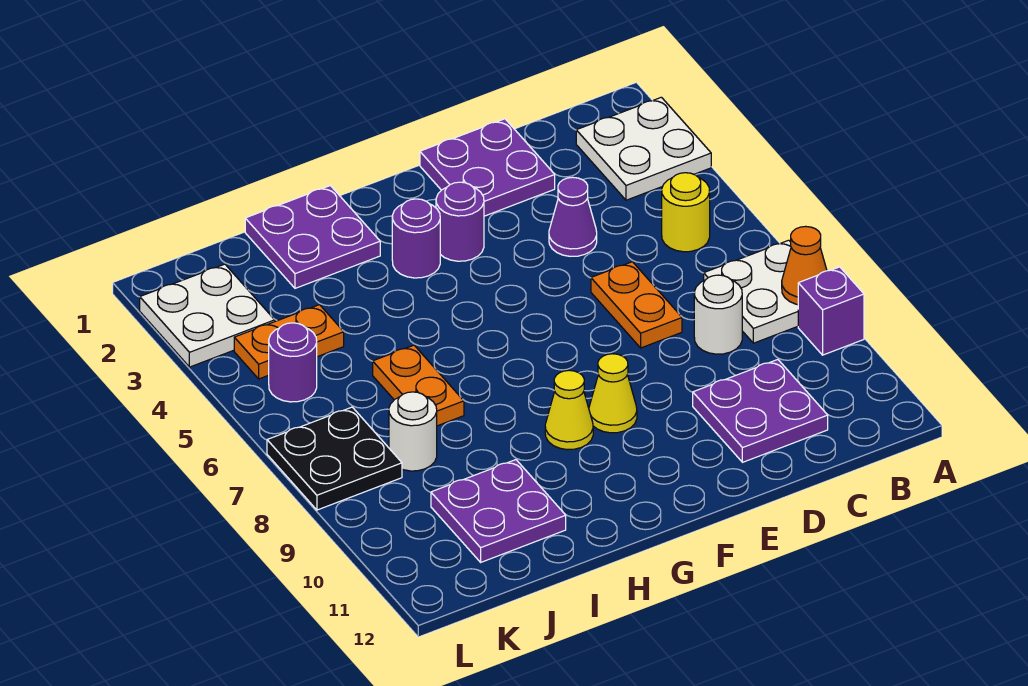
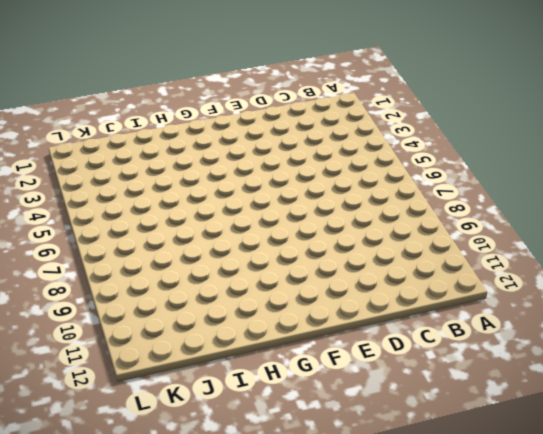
none -> white plate A2:B3 level 1
none -> white plate A7:B8 level 1
none -> purple brick A9 level 1

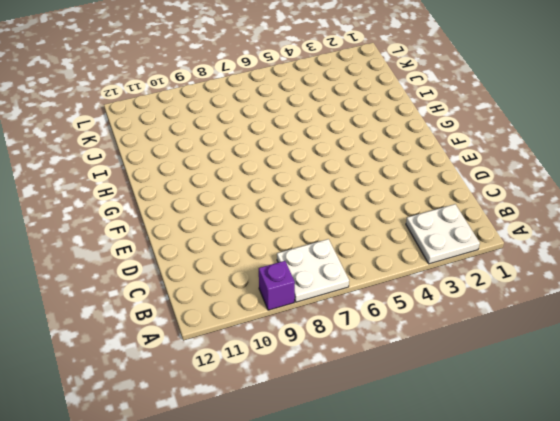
none -> yellow round brick B5 level 1
none -> white round brick C8 level 1
none -> purple plate C10:D11 level 1

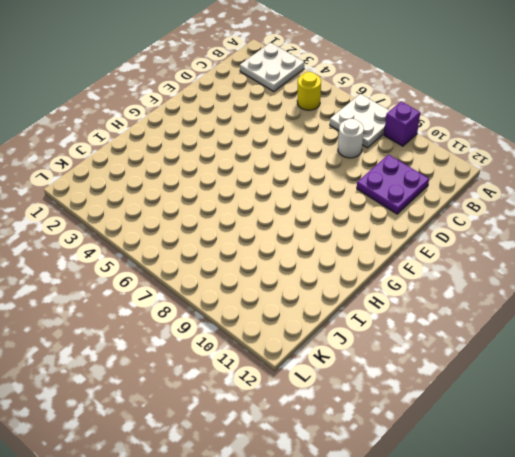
none -> purple plate D1:E2 level 1
none -> purple cone D4 level 1
none -> orange plate D6:D7 level 1

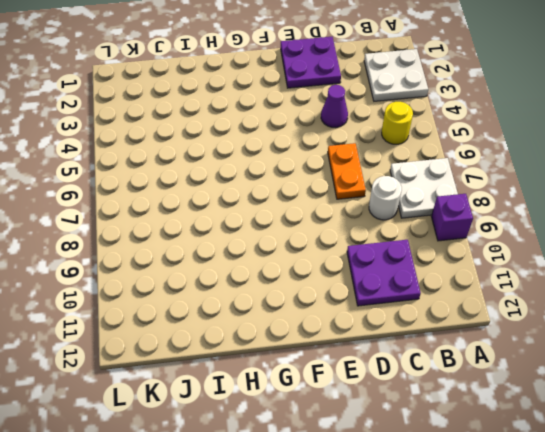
none -> purple round brick F3 level 1
none -> yellow cone F9 level 1
none -> purple round brick G3 level 1

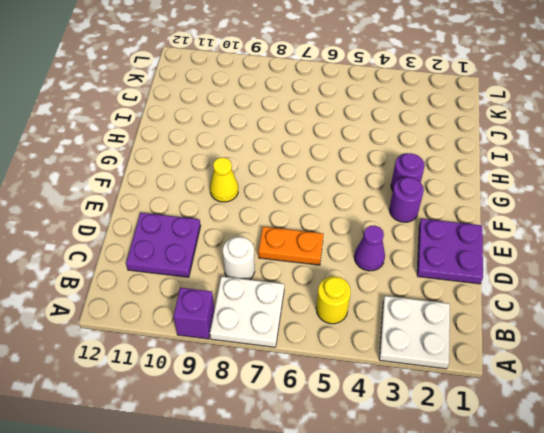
none -> yellow cone G9 level 1
none -> purple plate H1:I2 level 1
none -> orange plate I6:I7 level 1

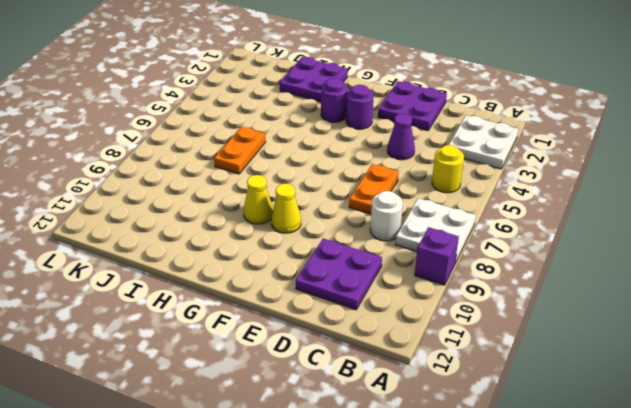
none -> purple plate I10:J11 level 1
none -> orange plate J4:K4 level 1
none -> white round brick J8 level 1

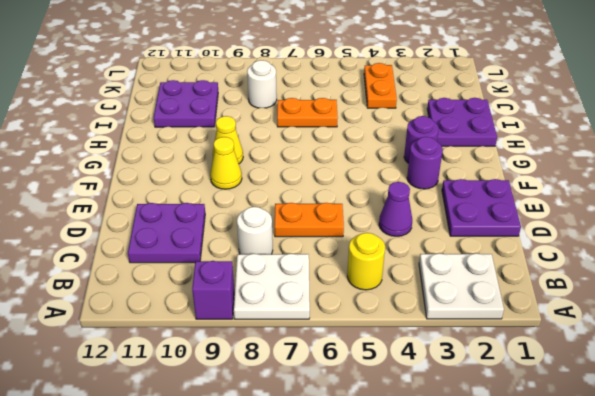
none -> white plate K2:L3 level 1
none -> purple round brick K5 level 1
none -> black plate K7:L8 level 1

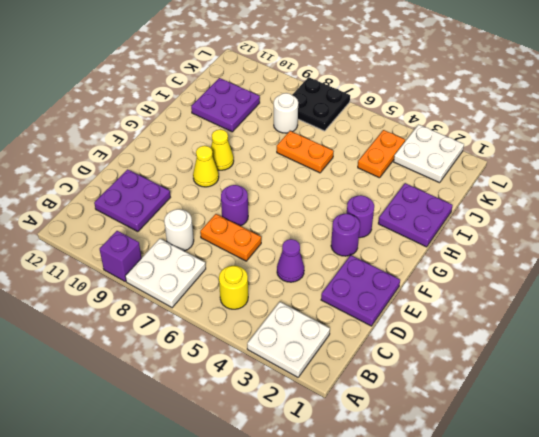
purple round brick E7 level 1 -> purple round brick K5 level 1
none -> orange cone A8 level 2

